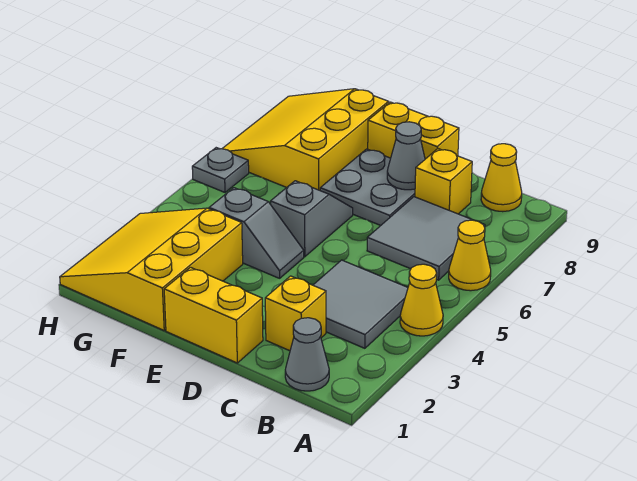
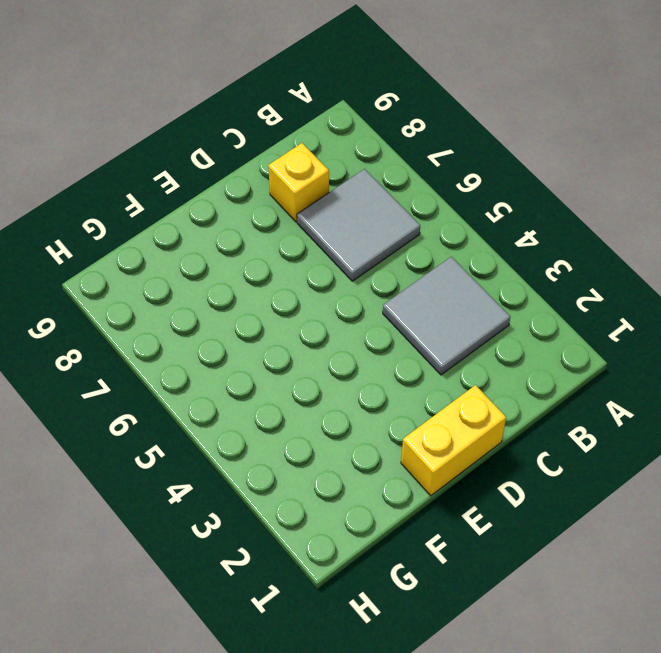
none -> yellow cone A4 level 1
none -> yellow cone A6 level 1
none -> grey cone B1 level 1

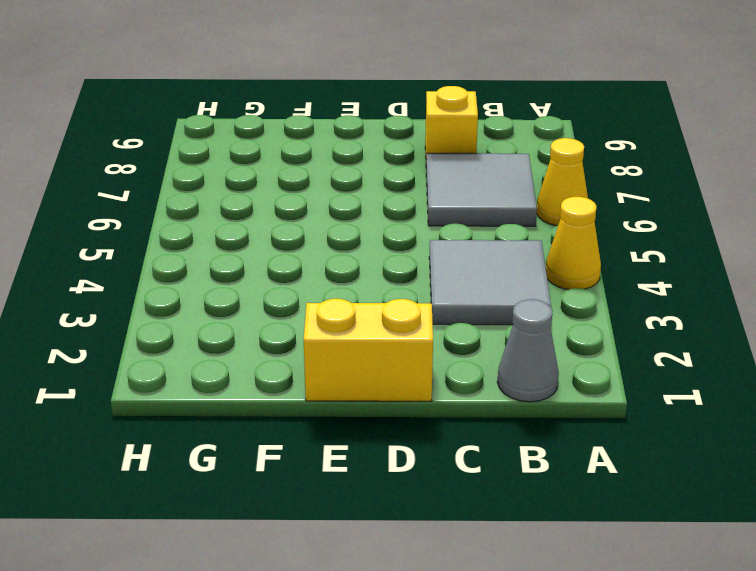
none -> yellow cone B9 level 1
none -> yellow brick C2 level 1
none -> grey plate D7:E8 level 1

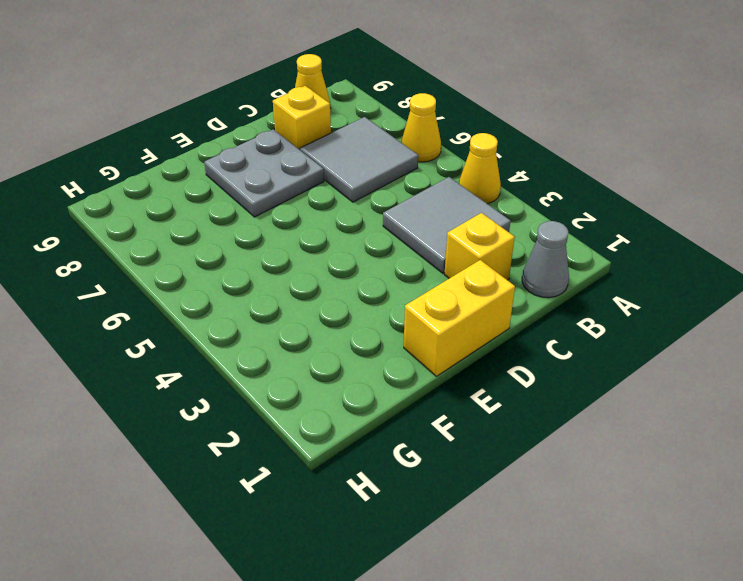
none -> yellow brick D9:E9 level 1
none -> grey slope E4:F4 level 1 top F
none -> grey slope E5:E6 level 1 top 5

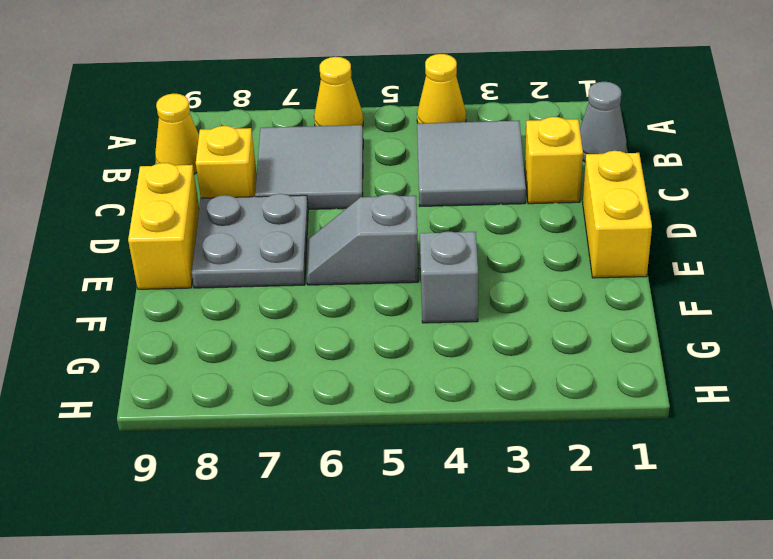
none -> yellow slope F1:H3 level 1 top F
none -> yellow slope F7:H9 level 1 top F
none -> grey plate H6 level 1

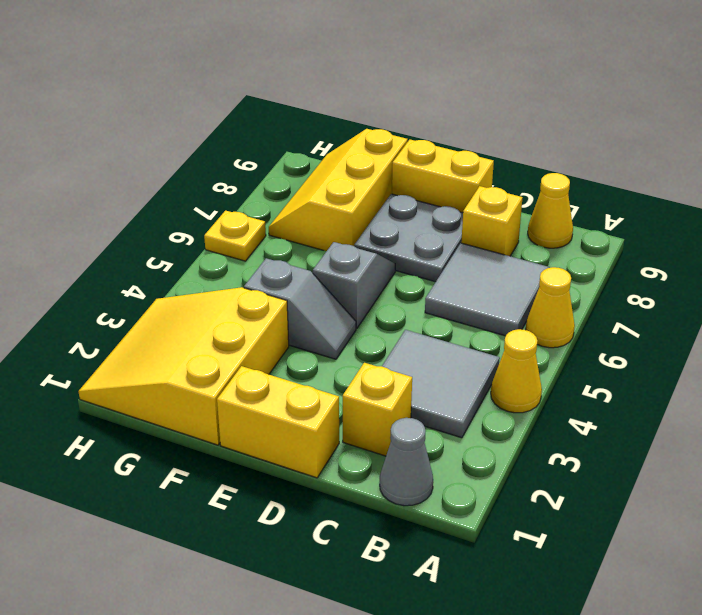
yellow slope F7:G9 level 1 top F -> yellow slope F7:H9 level 1 top F
yellow plate H6 level 1 -> grey plate H6 level 1
none -> grey cone D8 level 2

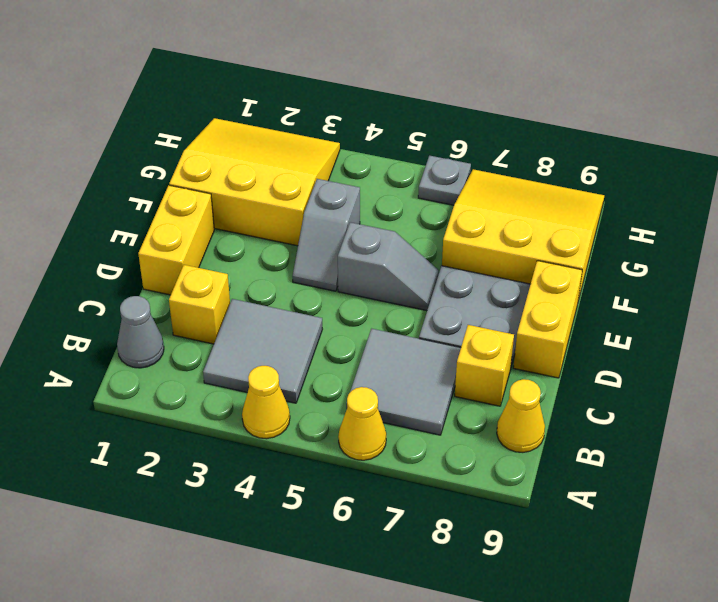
none -> grey cone D8 level 2

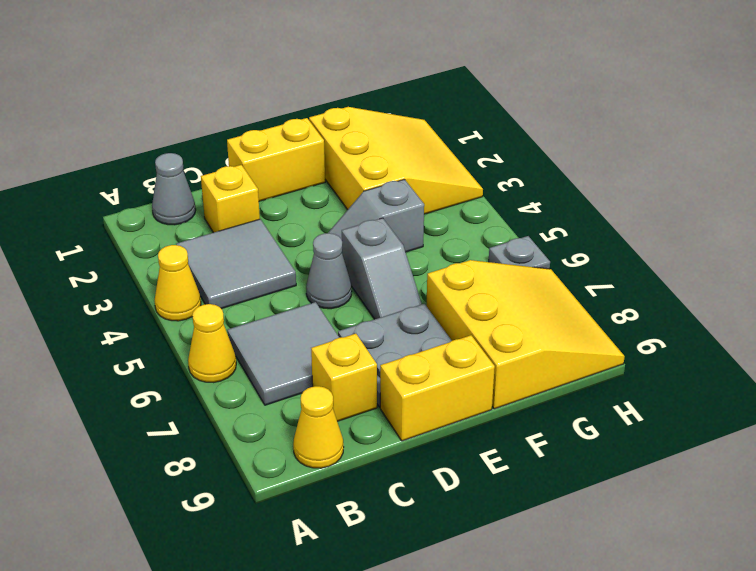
grey cone D5 level 1 -> grey cone D8 level 2

